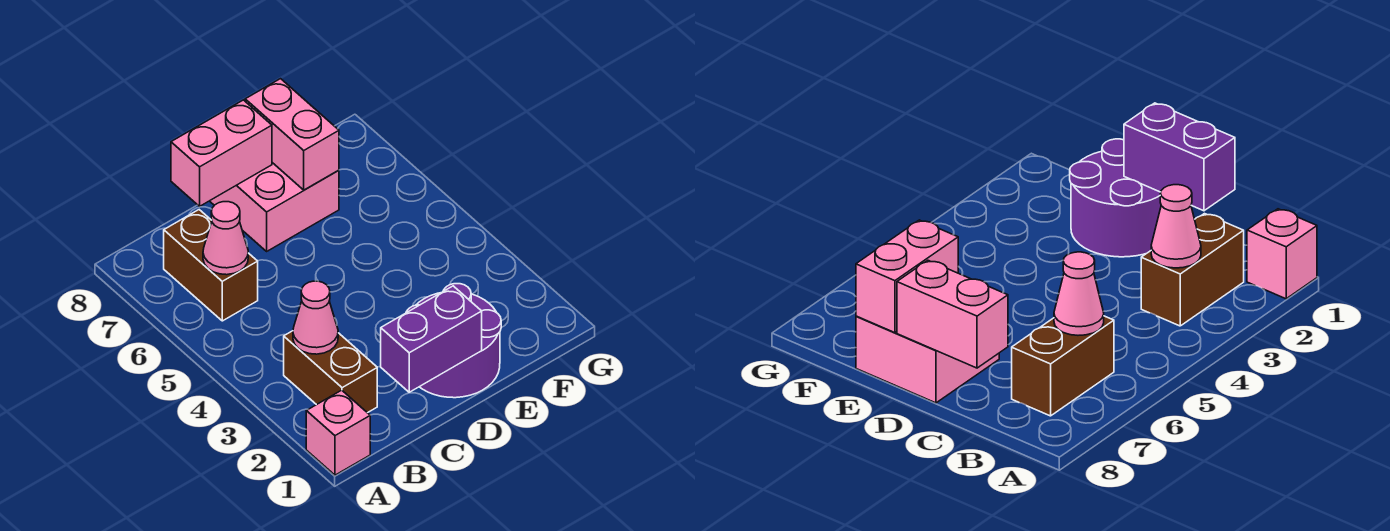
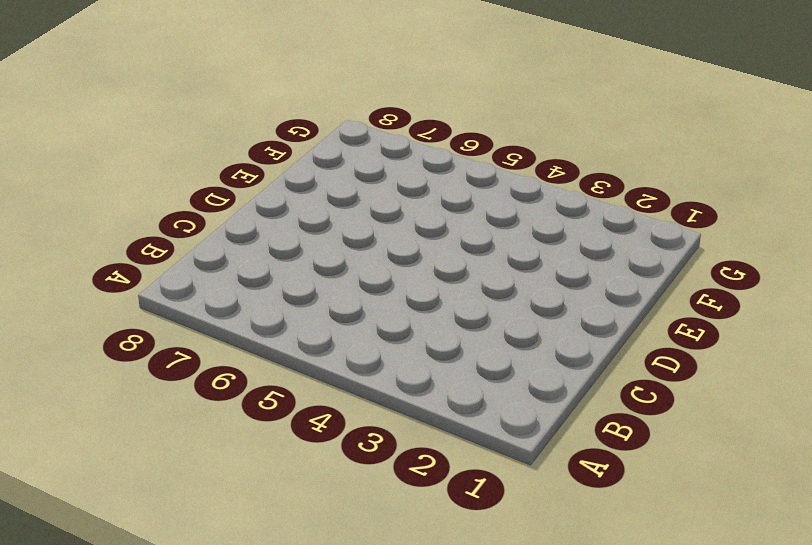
none -> pink brick A1 level 1
none -> brown brick B2:B3 level 1

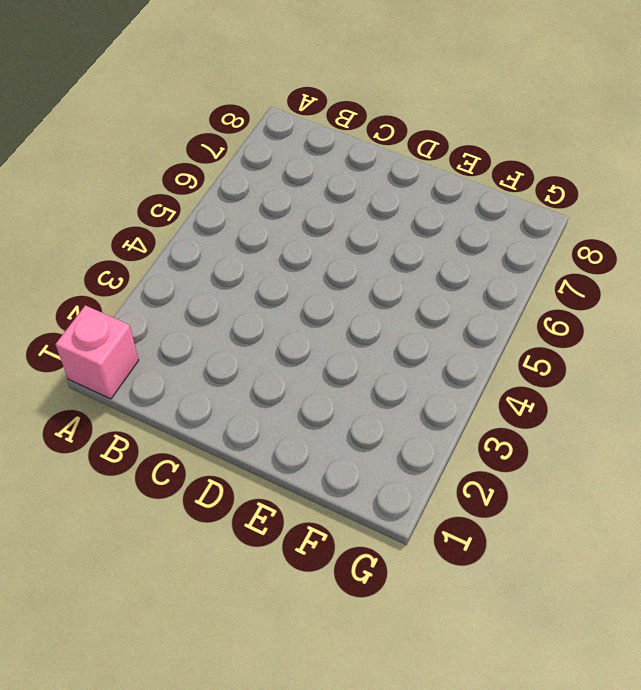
none -> brown brick B2:B3 level 1
none -> brown brick B6:B7 level 1

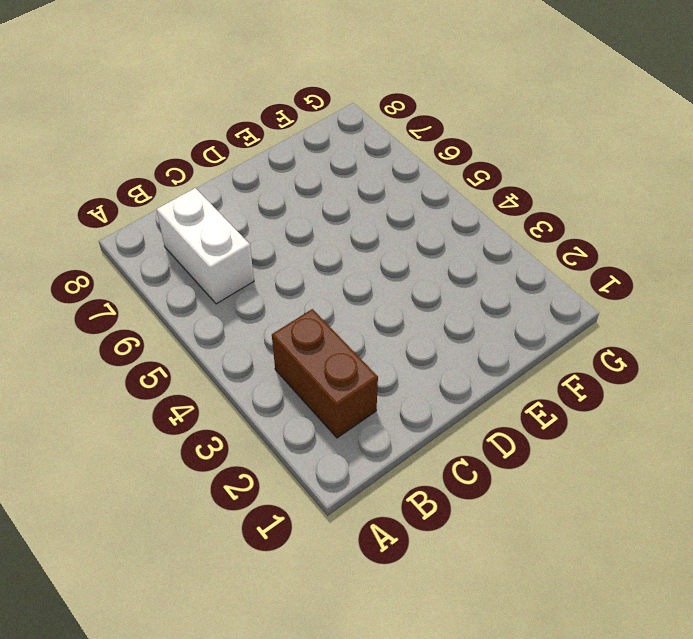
white brick B6:B7 level 1 -> brown brick B6:B7 level 1
none -> pink brick A1 level 1
none -> purple round brick D1:E2 level 1

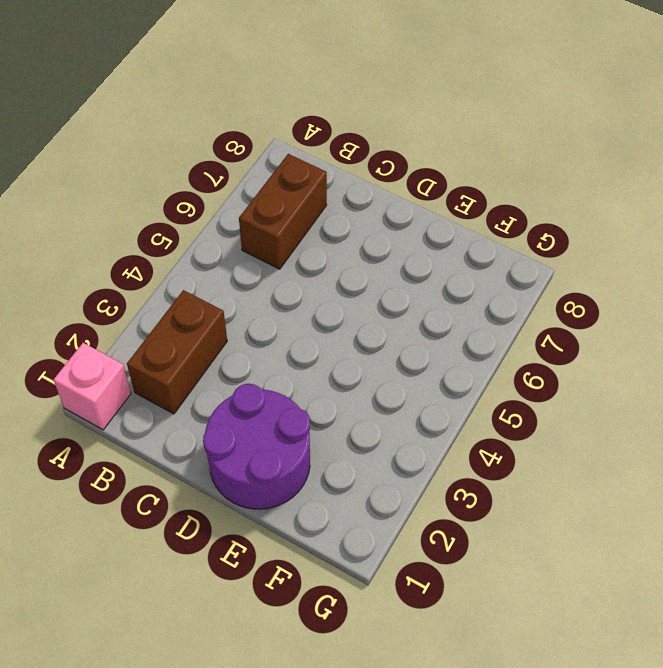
none -> pink brick D7:E8 level 1
none -> pink cone B3 level 2

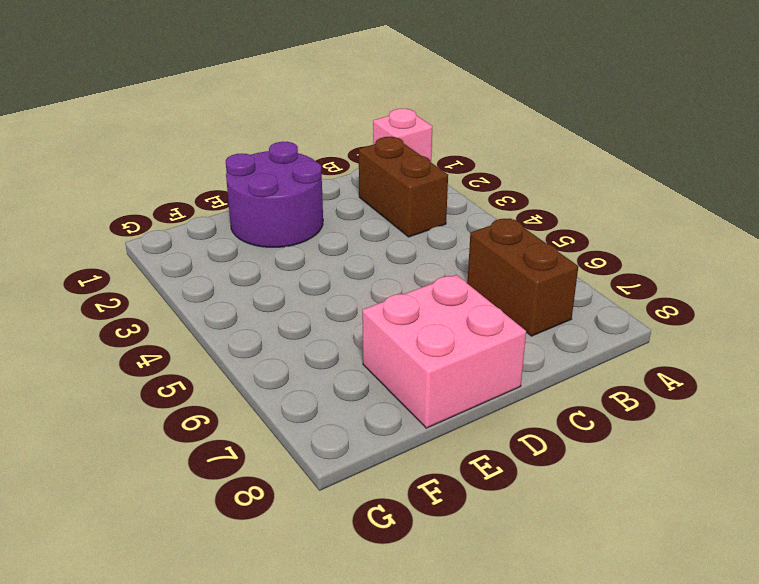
none -> pink cone B3 level 2
none -> pink cone B6 level 2

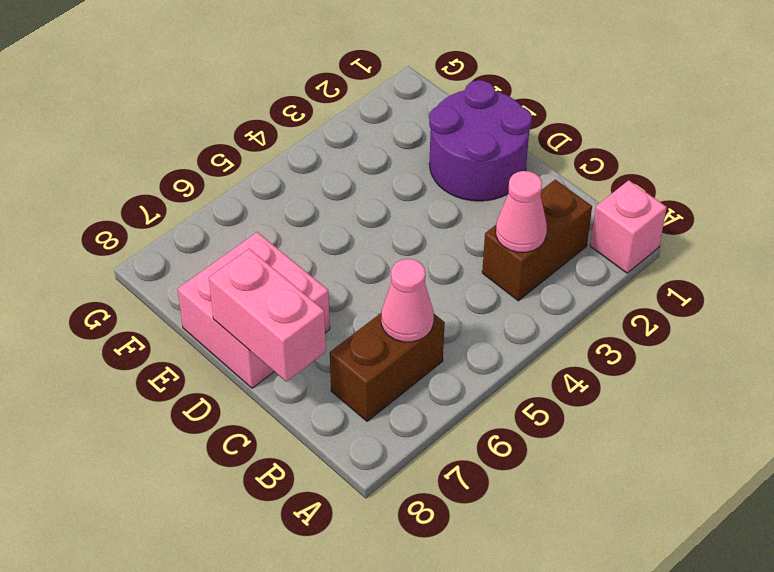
none -> purple brick C1:D1 level 2
none -> pink brick E7:E8 level 2

